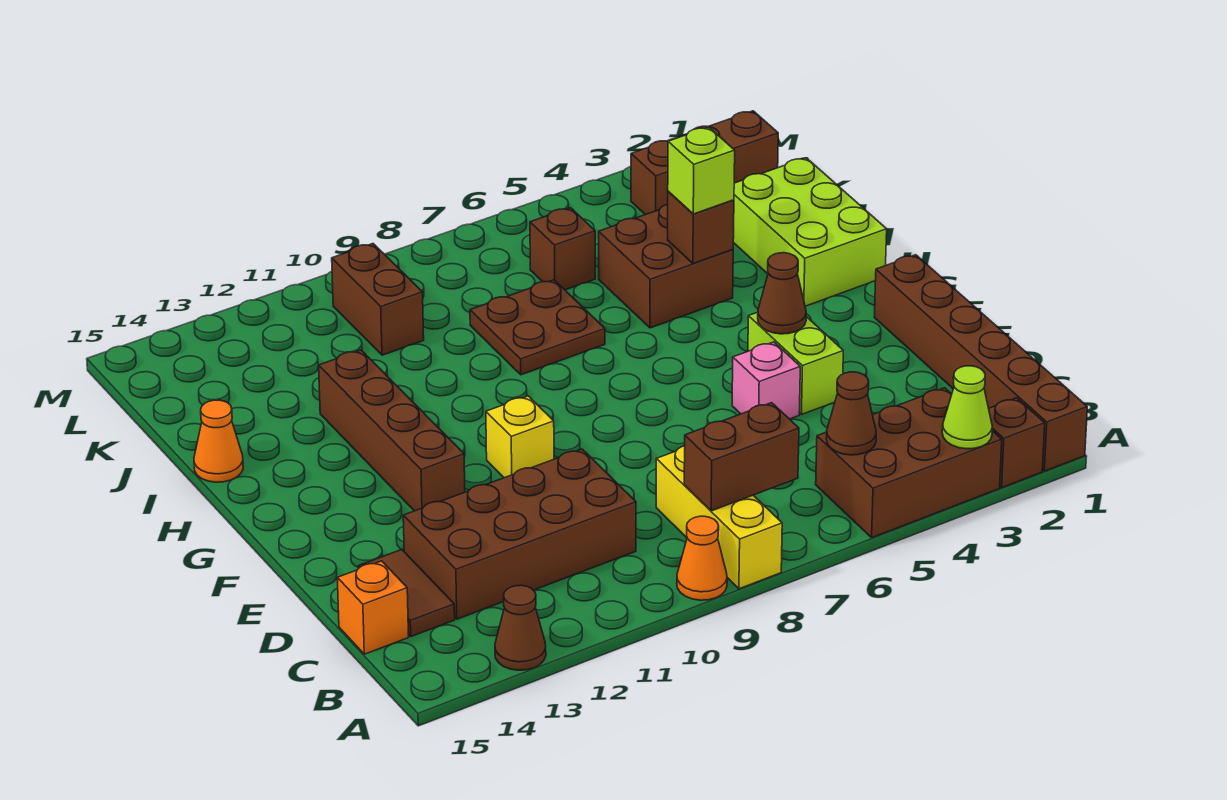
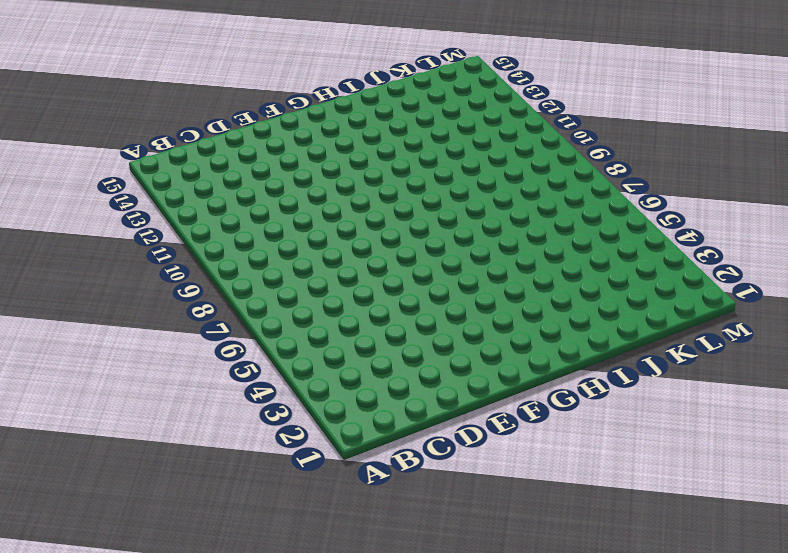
none -> brown brick A1:F1 level 1
none -> brown brick A2 level 1
none -> brown brick A3:B5 level 1

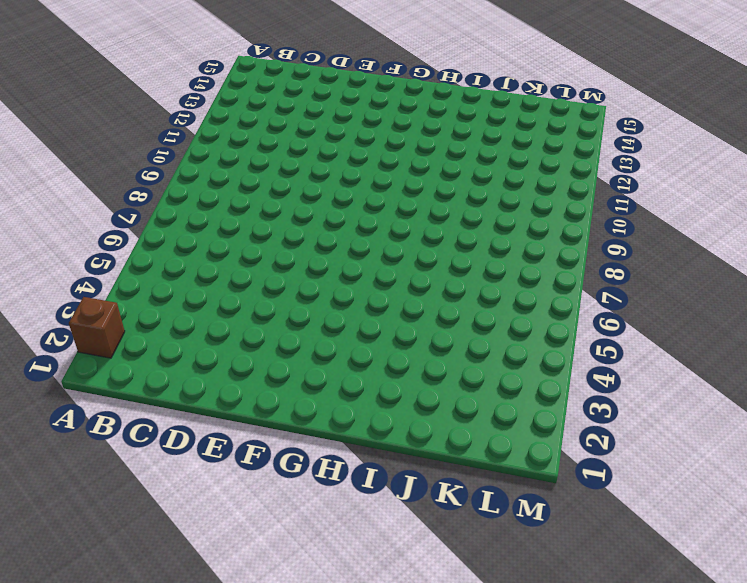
none -> brown brick A1:F1 level 1
none -> brown brick A3:B5 level 1
none -> yellow brick A8:C8 level 1

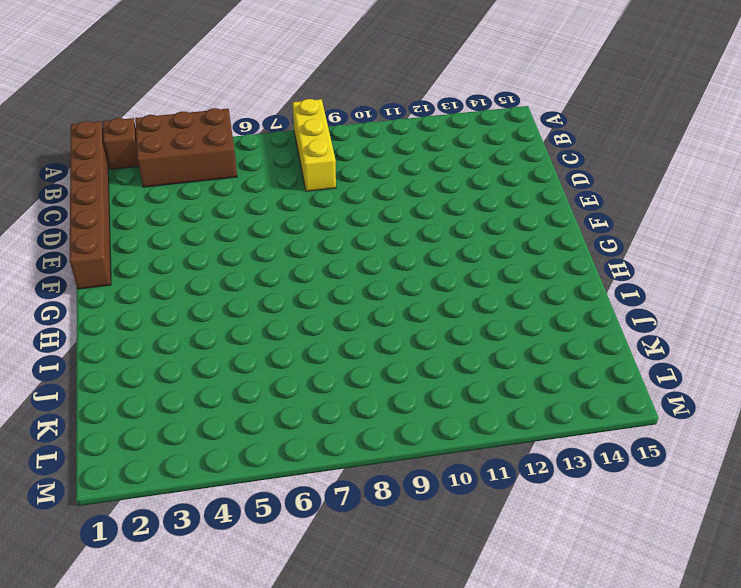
none -> orange cone A9 level 1
none -> brown cone A13 level 1
none -> brown brick C10:D13 level 1

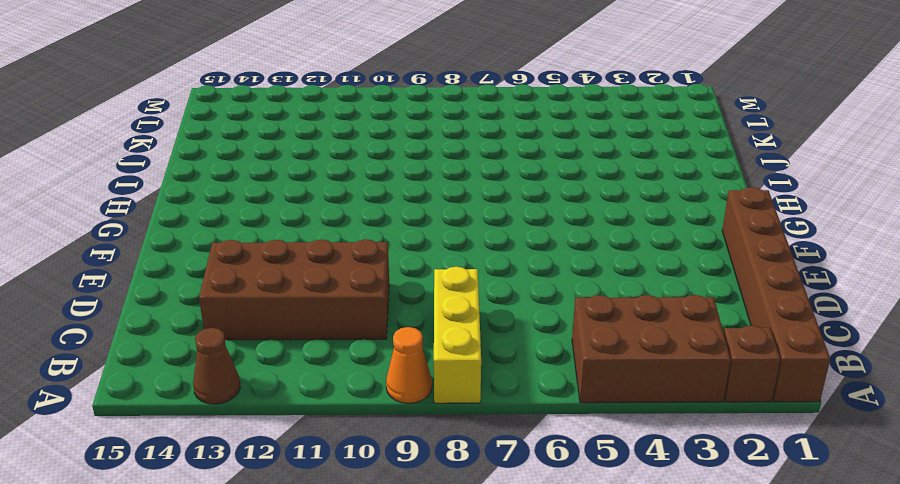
none -> brown tile C14:D14 level 1
none -> orange brick C15 level 1
none -> lime brick E4:F4 level 1

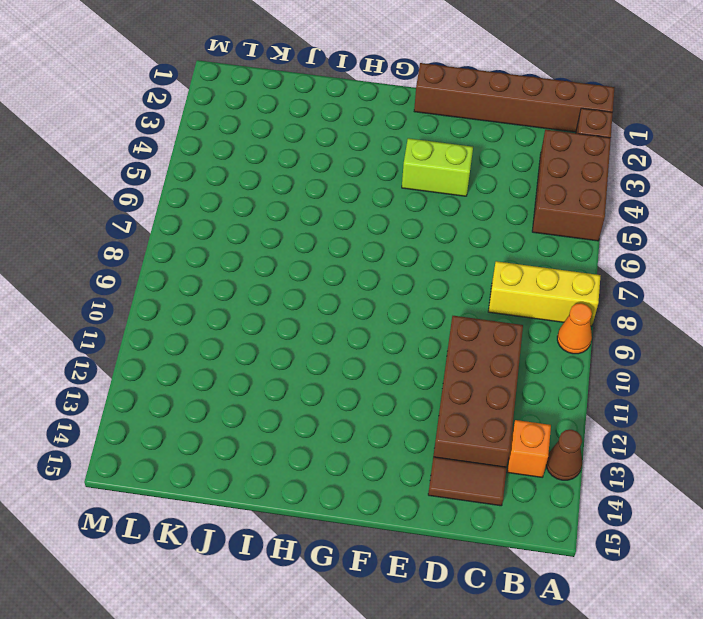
orange brick B13 level 1 -> orange brick C15 level 1
none -> pink brick E5 level 1
none -> yellow brick F10 level 1
none -> brown brick F12:I12 level 1

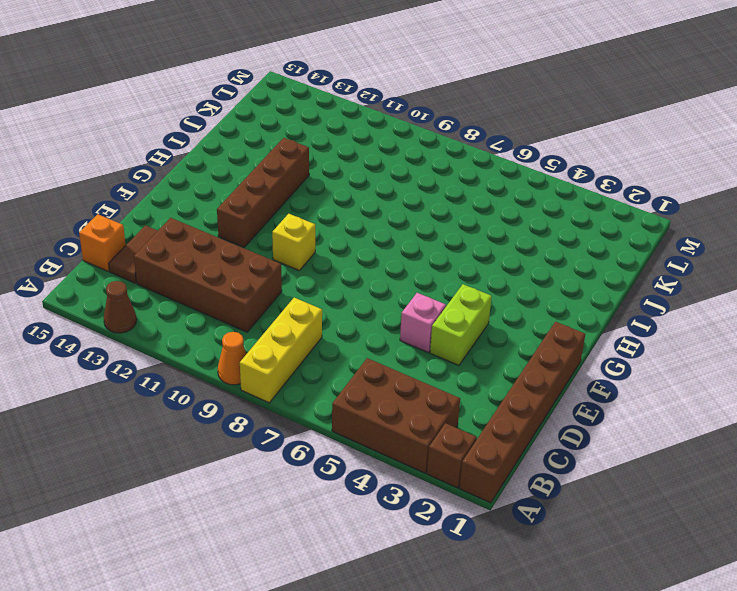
none -> lime brick H1:J2 level 1
none -> brown brick I4:J5 level 1
none -> brown plate I7:J8 level 1

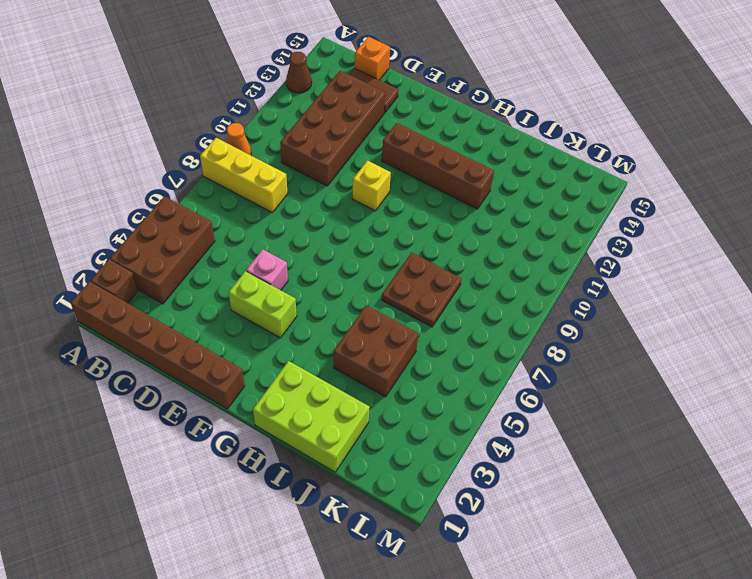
none -> orange cone I15 level 1
none -> brown brick K6 level 1
none -> brown brick K10:L10 level 1

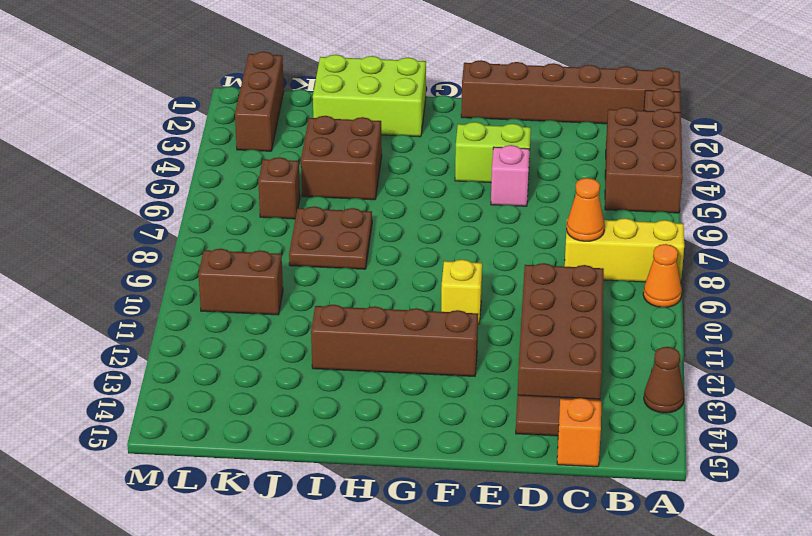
orange cone C8 level 2 -> orange cone I15 level 1
none -> lime cone A3 level 2
none -> brown cone B5 level 2
none -> brown brick B7:B8 level 2

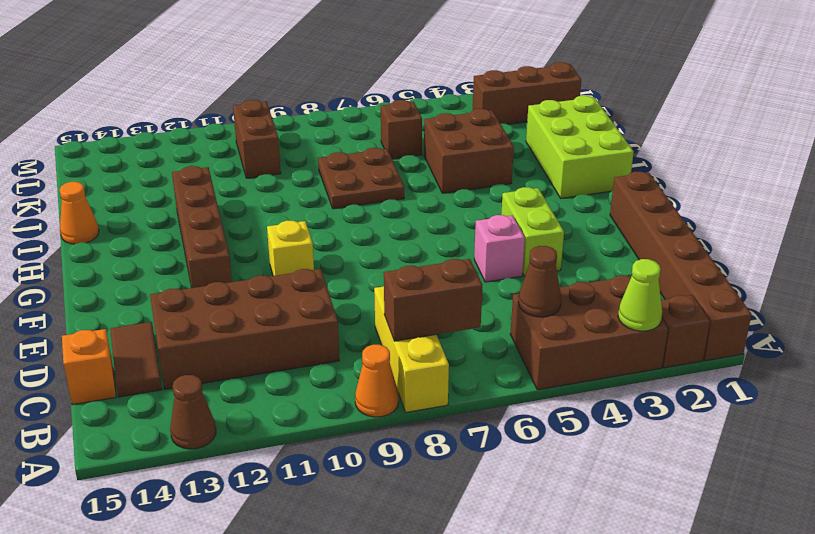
none -> brown cone F4 level 2
none -> brown brick I4 level 2
none -> lime brick I4 level 3

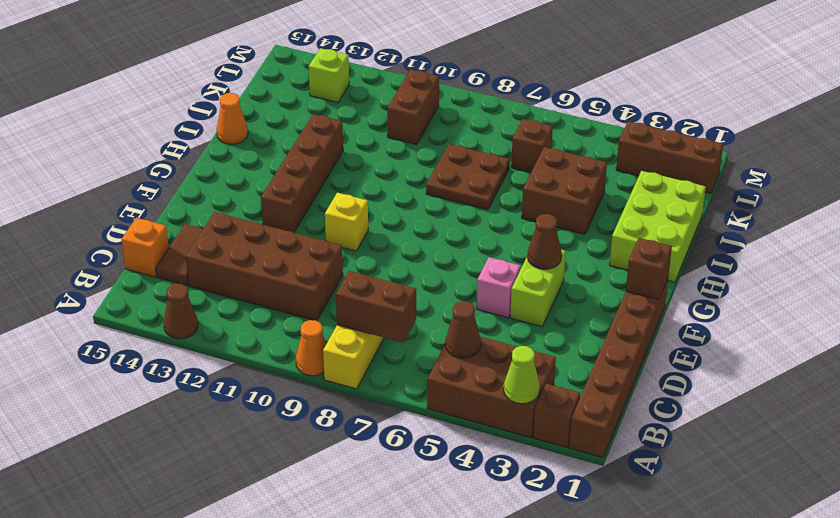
brown brick F1 level 2 -> brown brick I4 level 2
lime brick L13 level 1 -> lime brick I4 level 3

